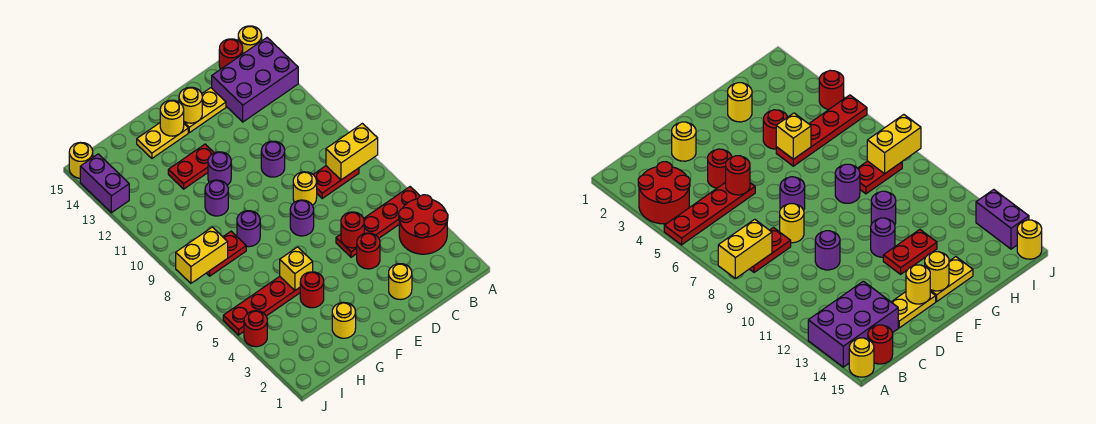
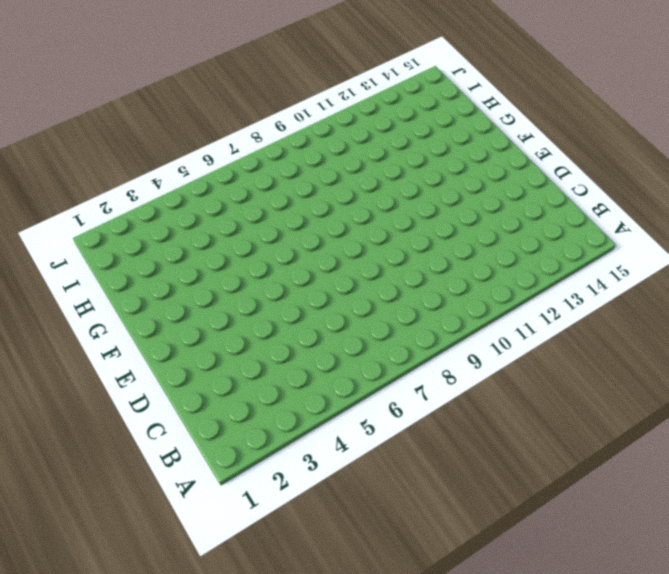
none -> red round brick A3:B4 level 1
none -> red plate A5:D5 level 1
none -> purple brick A13:C14 level 1
none -> yellow round brick A15 level 1

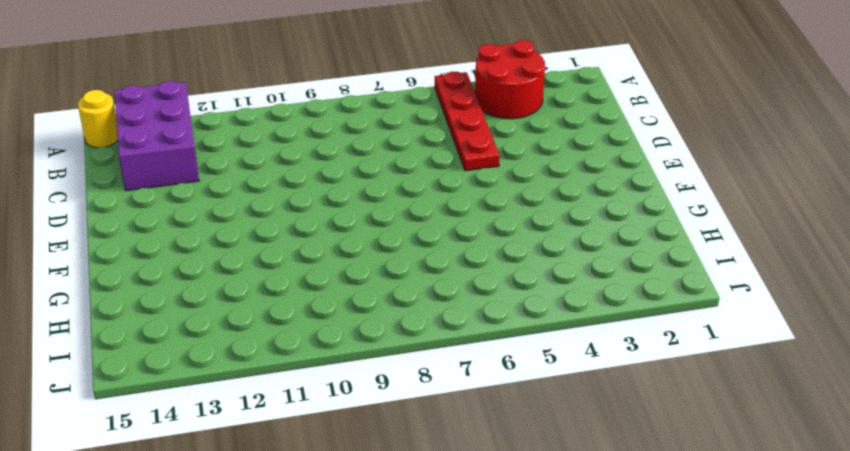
none -> red plate B8:C8 level 1
none -> red round brick B15 level 1
none -> yellow round brick D2 level 1
none -> red round brick D4 level 1

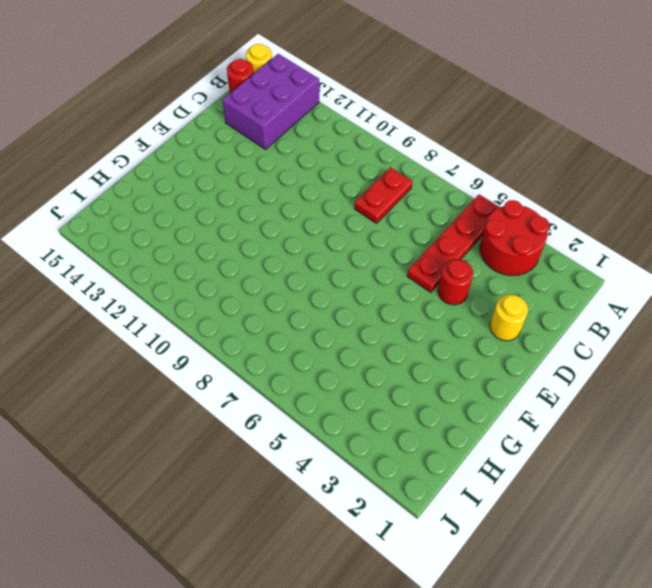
none -> yellow round brick D8 level 1
none -> purple round brick D10 level 1
none -> yellow plate D14:E14 level 1
none -> purple round brick E7 level 1

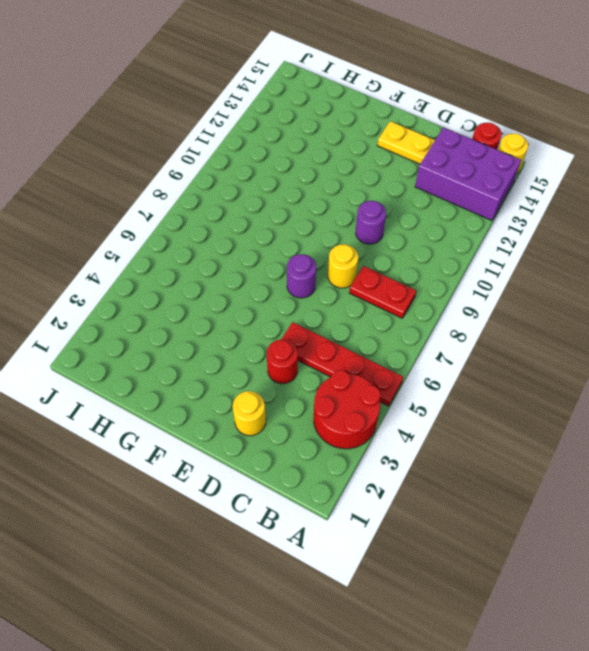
none -> purple round brick F11 level 1
none -> red plate F12:G12 level 1
none -> yellow plate F14:G14 level 1
none -> yellow round brick G2 level 1

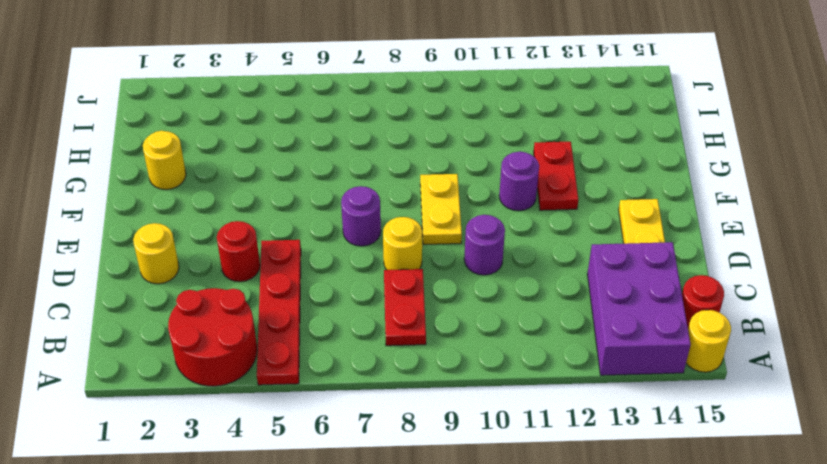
yellow plate E9:F9 level 1 -> yellow plate F14:G14 level 1
none -> red round brick G4 level 1
none -> red plate G5:J5 level 1
none -> purple round brick G8 level 1
none -> purple round brick G10 level 1

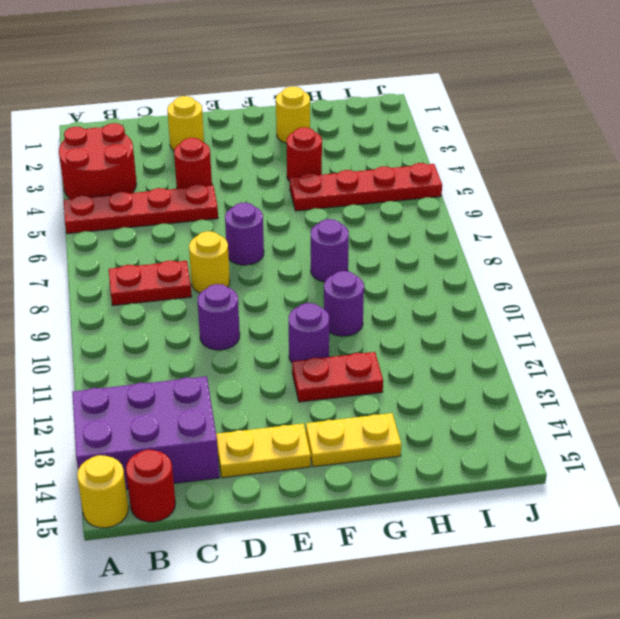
none -> red plate H8:I8 level 1
none -> red round brick J4 level 1
none -> purple brick J13:J14 level 1
none -> yellow round brick J15 level 1

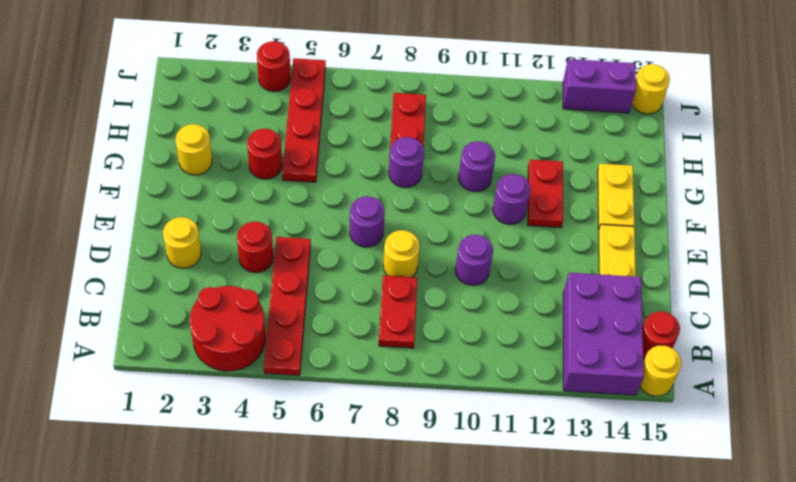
none -> yellow brick A8:B8 level 2
none -> red round brick D5 level 2
none -> yellow round brick E14 level 2
none -> yellow round brick F14 level 2

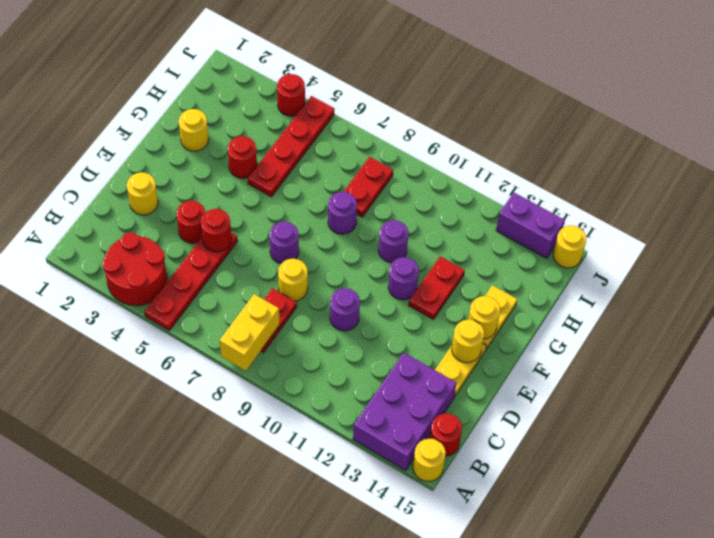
none -> yellow brick G5 level 2
none -> yellow brick I8:J8 level 2

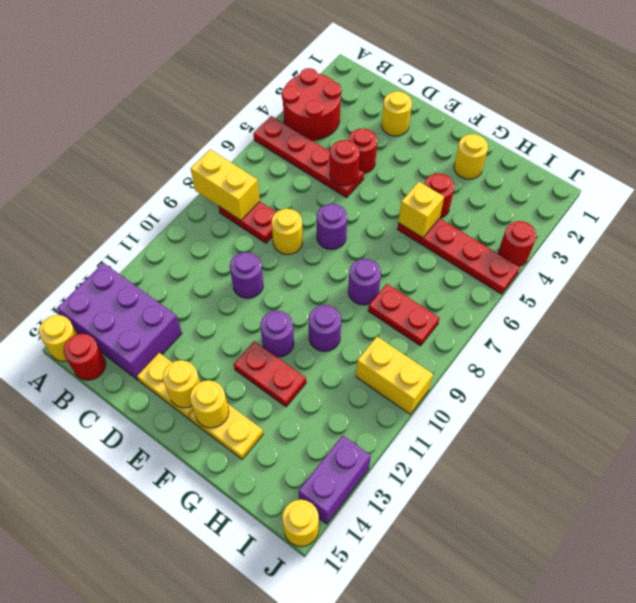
yellow brick I10:J10 level 1 -> yellow brick I8:J8 level 2

